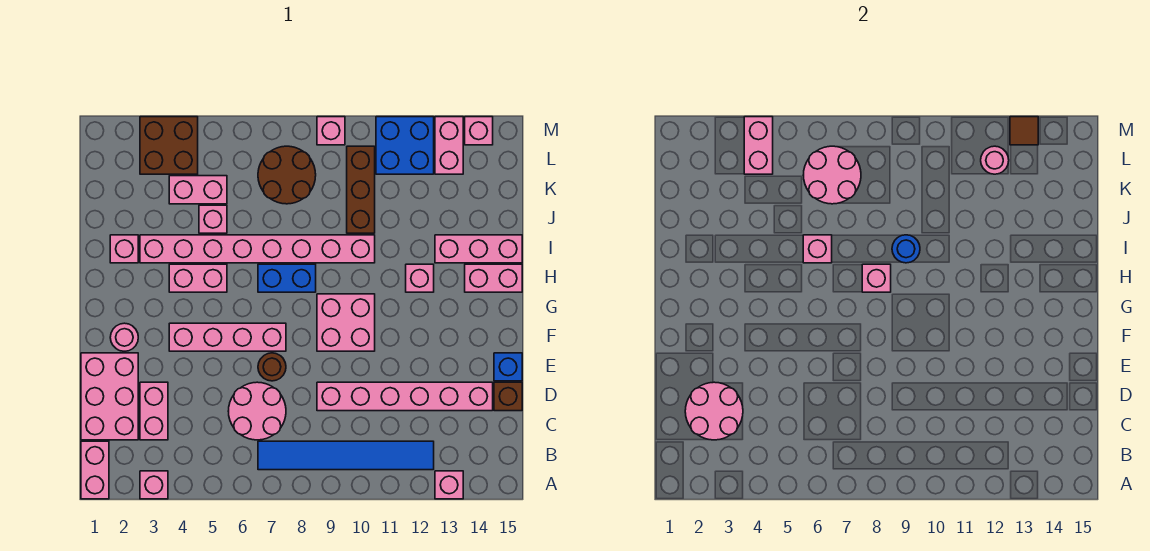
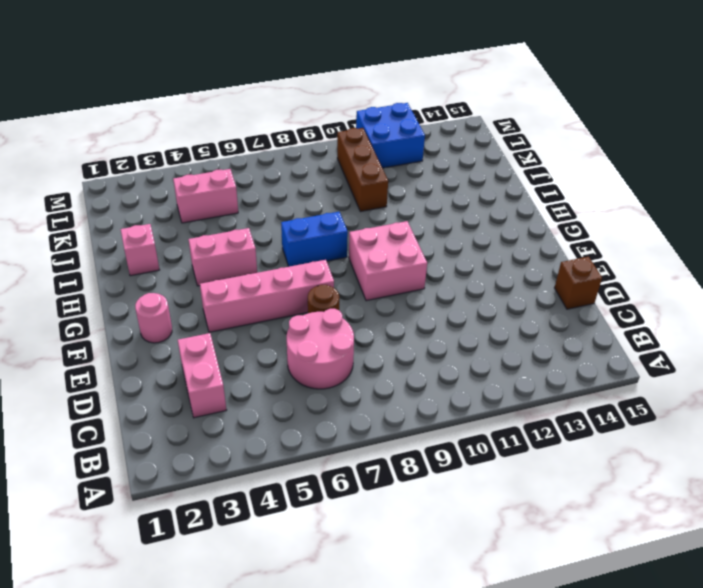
none -> pink brick A1:B1 level 1
none -> pink brick A3 level 1
none -> pink brick A13 level 1
none -> blue tile B7:B12 level 1

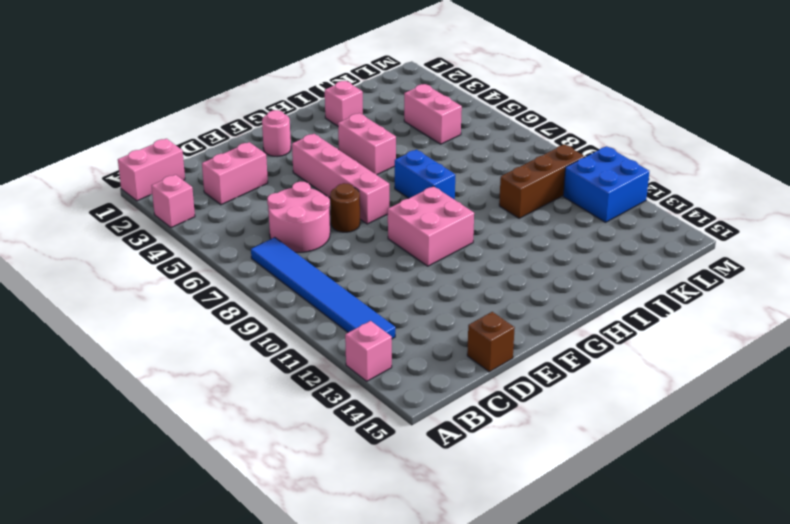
none -> pink brick C1:E2 level 1
none -> pink brick D9:D14 level 1
none -> blue brick E15 level 1
none -> pink brick H12 level 1

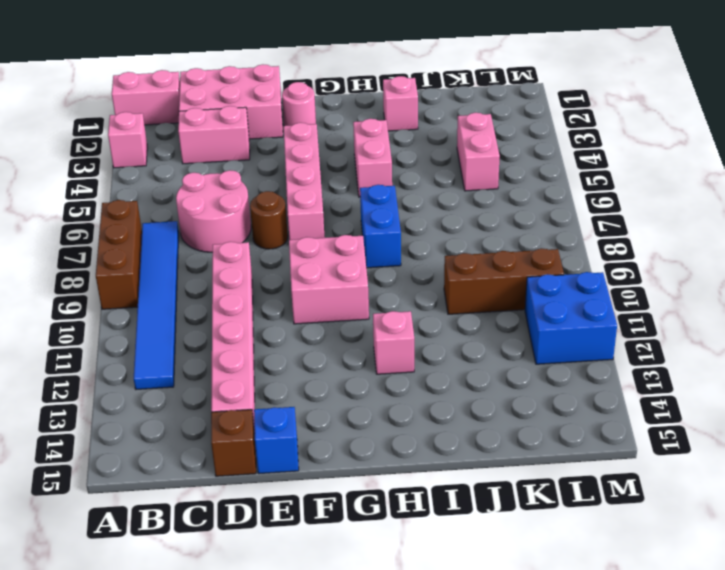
brown brick A7:A9 level 1 -> none
none -> pink brick A13 level 1
none -> pink brick H14:H15 level 1
none -> pink brick I3:I10 level 1
none -> pink brick I13:I15 level 1

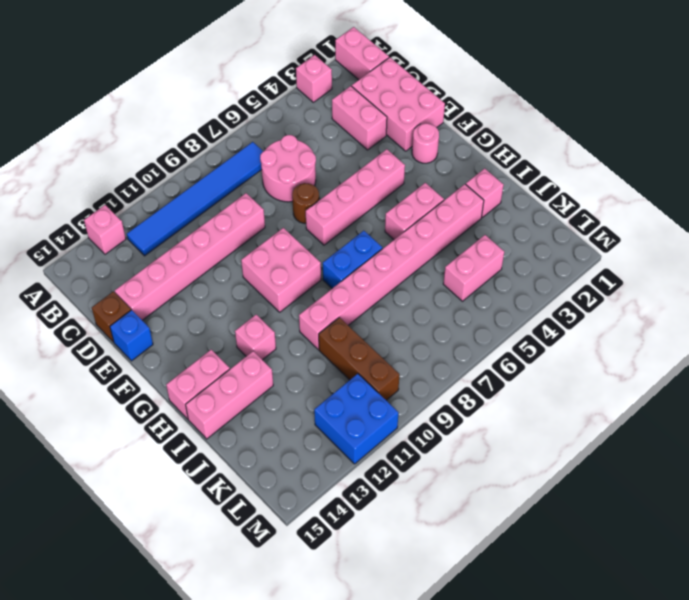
none -> pink brick J5 level 1
none -> brown round brick K7:L8 level 1
none -> brown brick L3:M4 level 1
none -> pink brick L13:M13 level 1

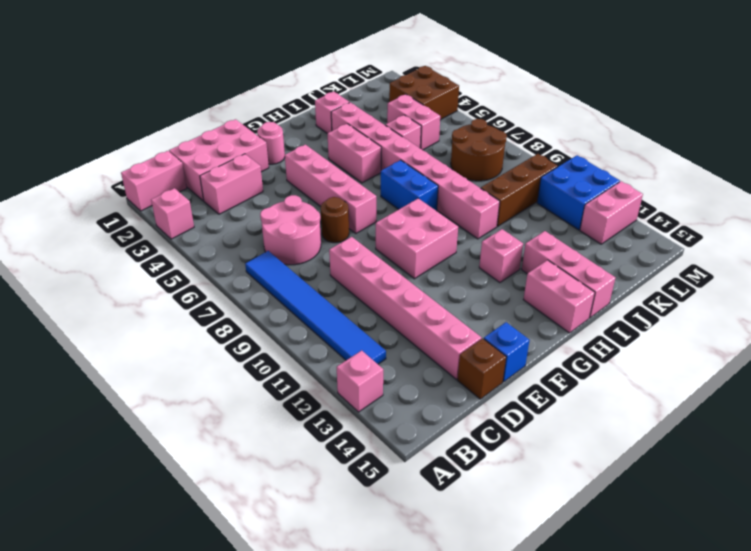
none -> pink brick M9 level 1
none -> pink brick M14 level 1
none -> pink round brick C2:D3 level 2
none -> pink brick H8 level 2

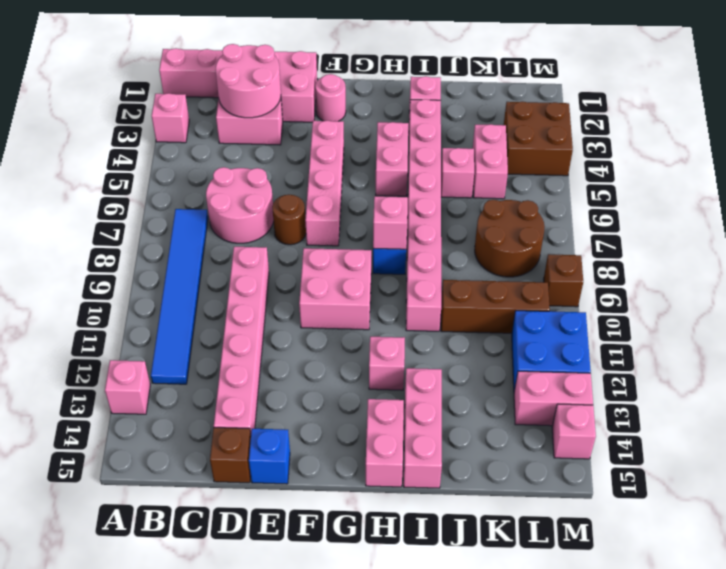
brown brick M9 level 1 -> pink brick M9 level 1
none -> pink brick I6 level 2
none -> blue round brick I9 level 2
none -> pink round brick K6:L7 level 2
none -> pink brick L4:M4 level 2

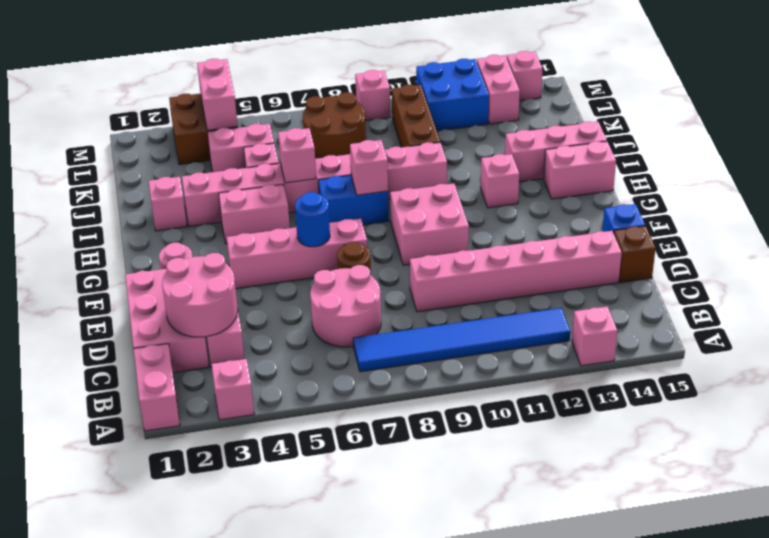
blue round brick F6 level 2 -> blue round brick I9 level 2
none -> pink round brick K6:L7 level 2
none -> pink round brick L12 level 2
none -> brown tile M13 level 2

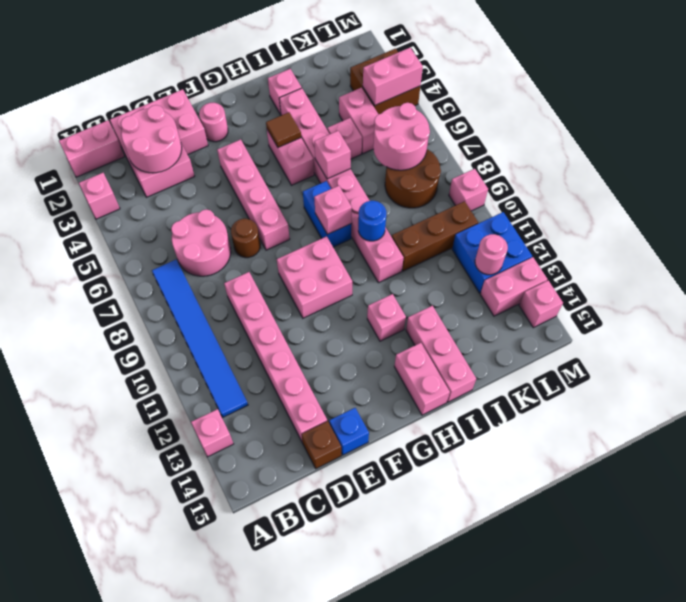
brown tile H4 level 2 -> brown tile M13 level 2

